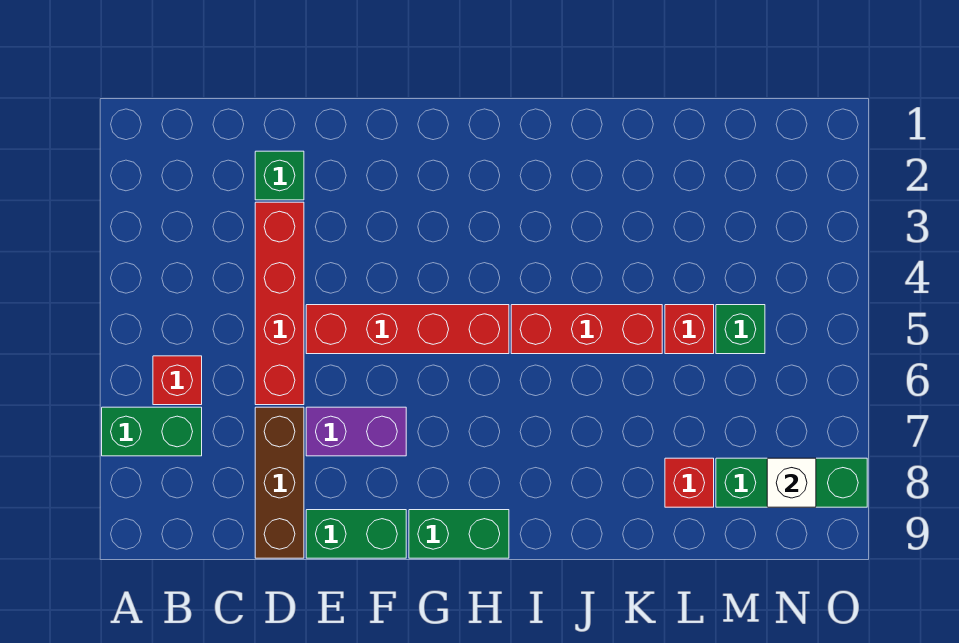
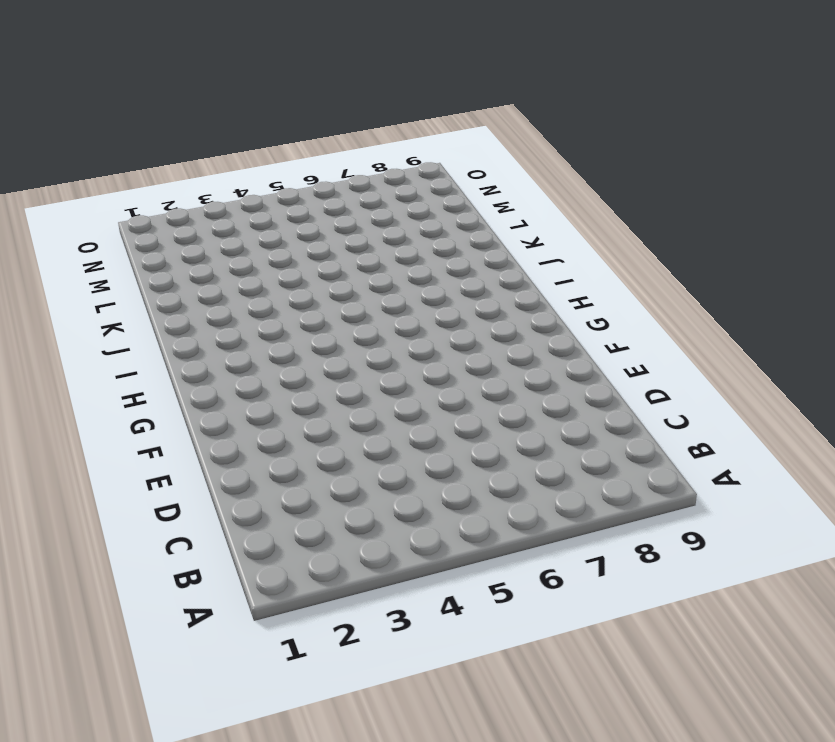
none -> green brick A7:B7 level 1
none -> red brick B6 level 1
none -> green brick D2 level 1

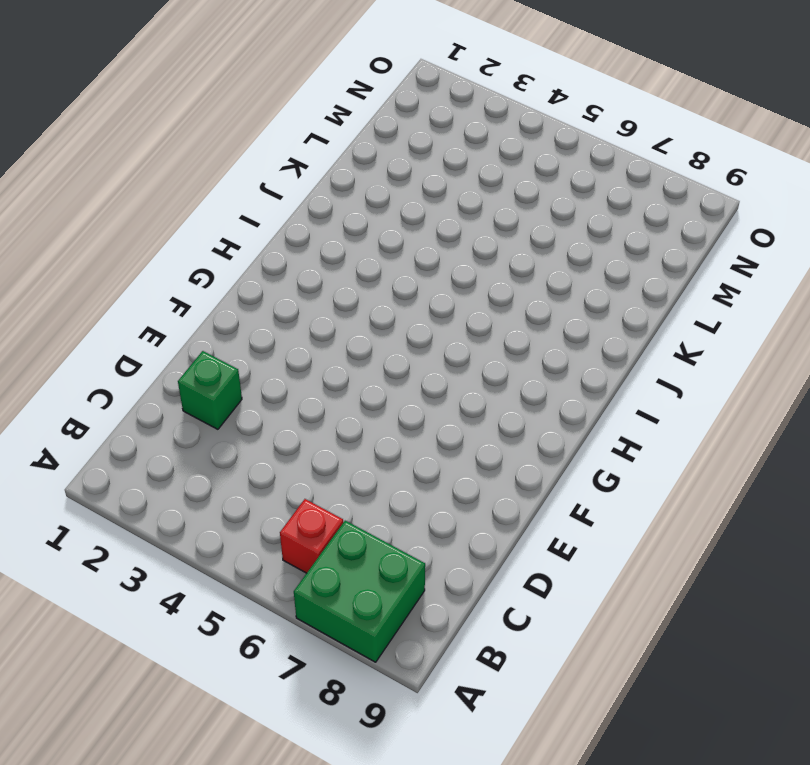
green brick A7:B8 level 1 -> green brick A7:B7 level 1
none -> red brick D3:D6 level 1
none -> brown brick D7:D9 level 1
none -> red brick E5:H5 level 1

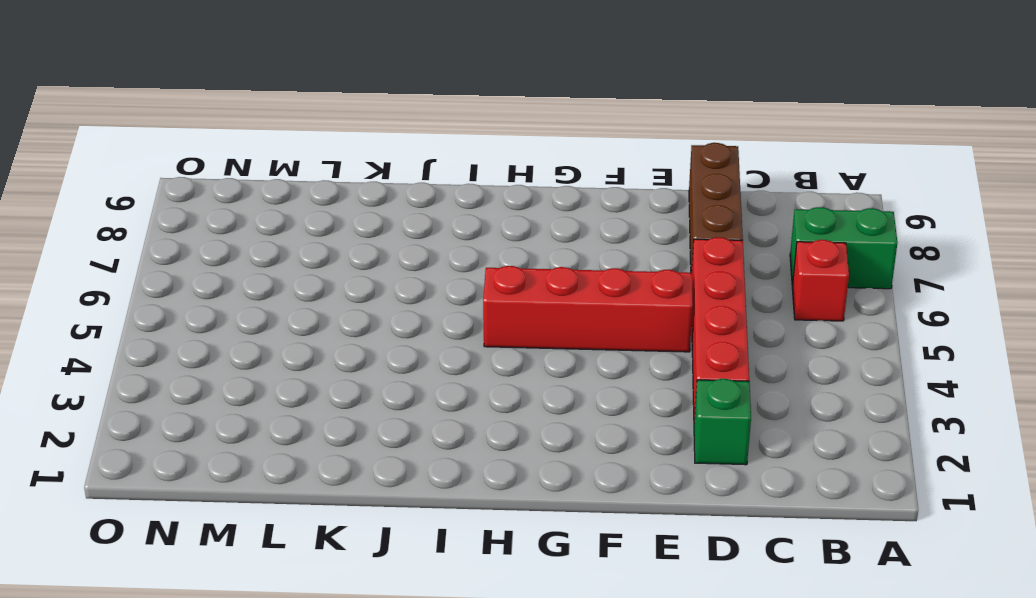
none -> purple brick E7:F7 level 1
none -> green brick E9:F9 level 1
none -> green brick G9:H9 level 1

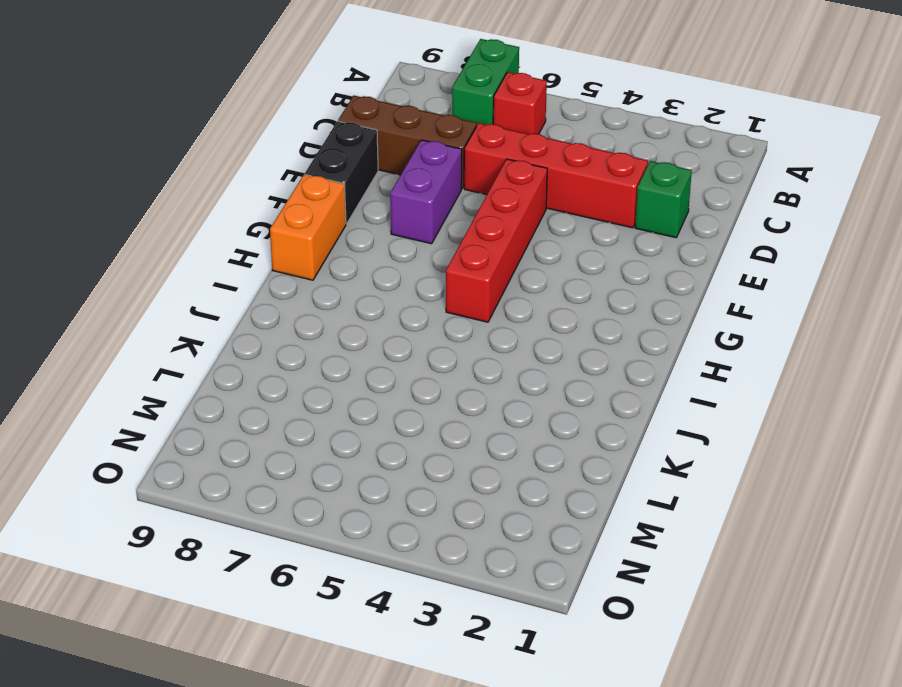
black brick E9:F9 level 1 -> green brick E9:F9 level 1
orange brick G9:H9 level 1 -> green brick G9:H9 level 1
none -> red brick I5:K5 level 1
none -> red brick L5 level 1
none -> red brick L8 level 1

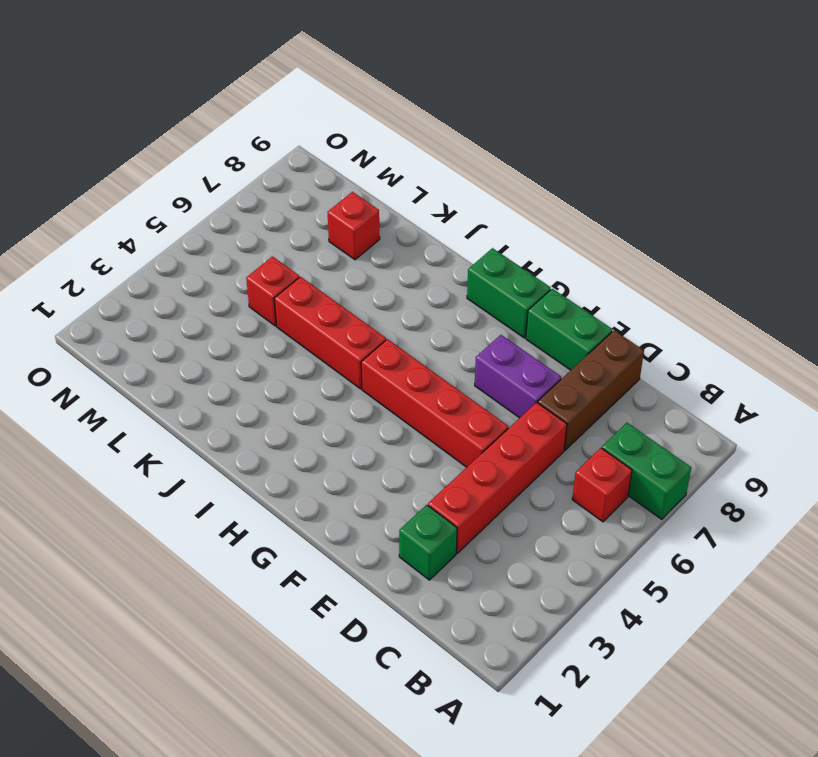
none -> green brick M5 level 1
none -> green brick M8:O8 level 1
none -> white brick N8 level 2

